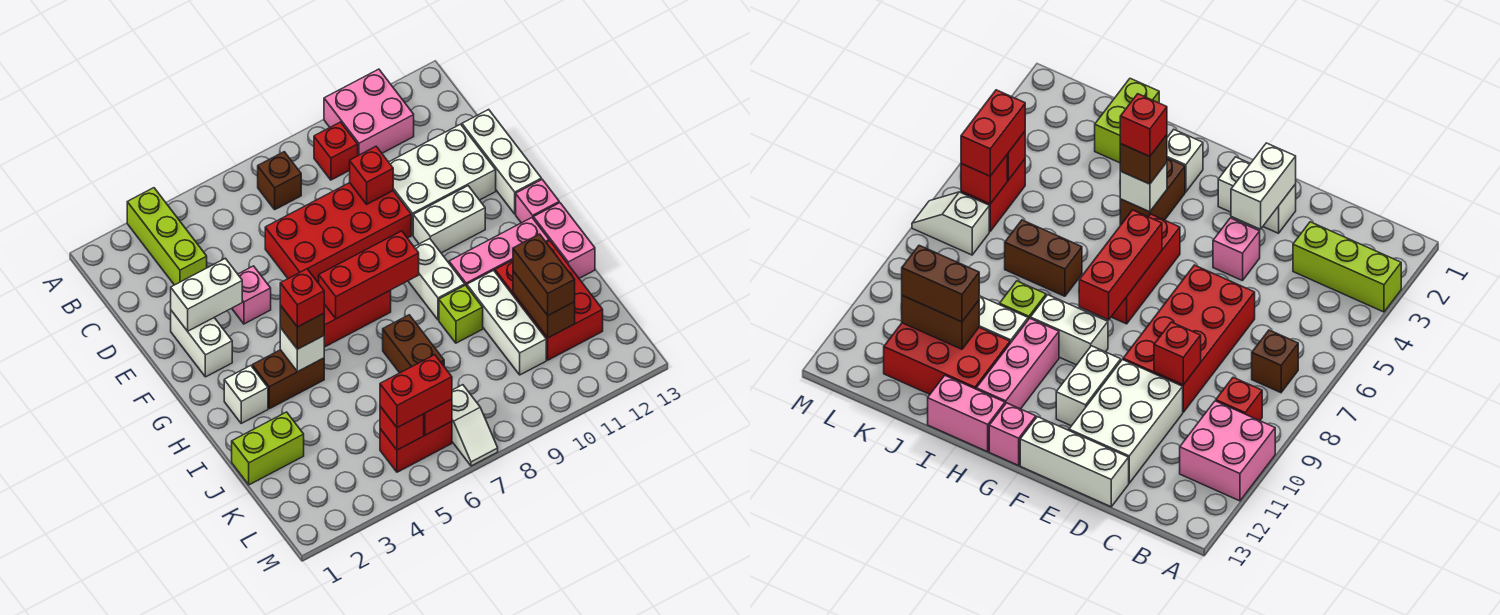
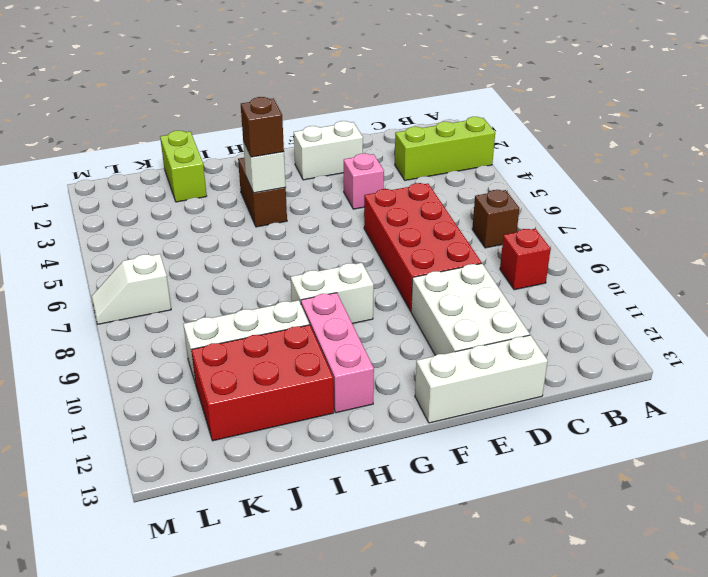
none -> pink brick A10:B11 level 1
none -> white brick F10:F11 level 1
none -> red brick G5:G7 level 1
none -> pink brick G13 level 1

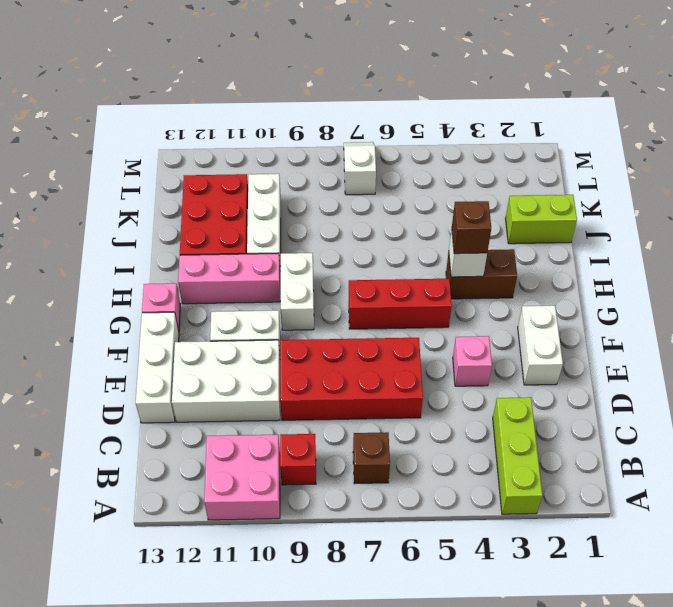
none -> white brick H2 level 1
none -> pink brick H13:I13 level 1
none -> brown brick I7:J7 level 1
none -> lime brick I9 level 1

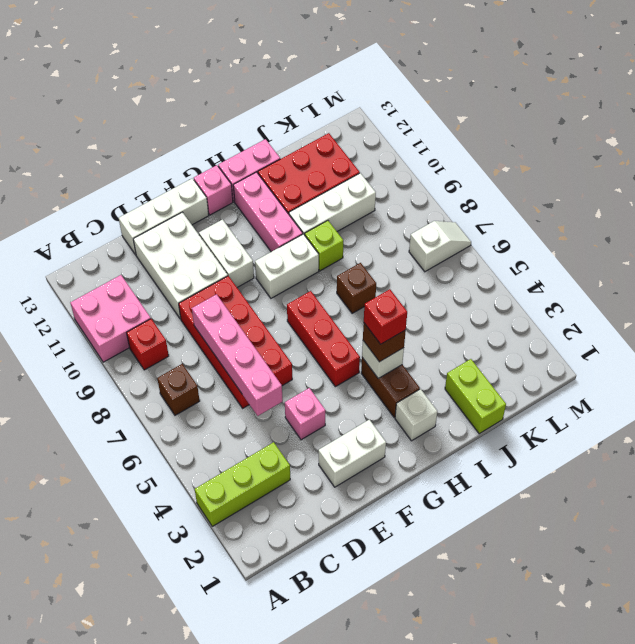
pink brick D5:D8 level 2 -> none
brown brick I7 level 1 -> brown brick I7:J7 level 1
none -> red brick L5:L6 level 1
none -> red brick D9 level 2
none -> white brick E2:E3 level 2
none -> red brick G6:G8 level 2

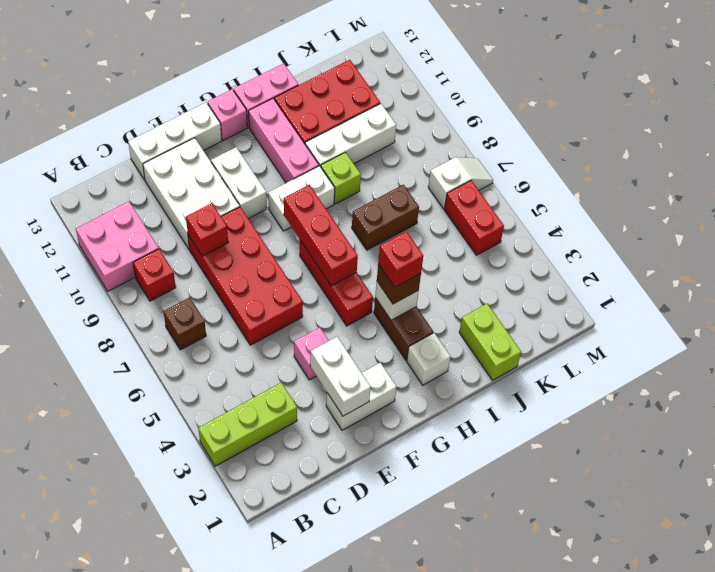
none -> brown brick J11:K11 level 2
none -> red brick L5 level 2
none -> red brick L6 level 2
none -> brown brick J11:K11 level 3

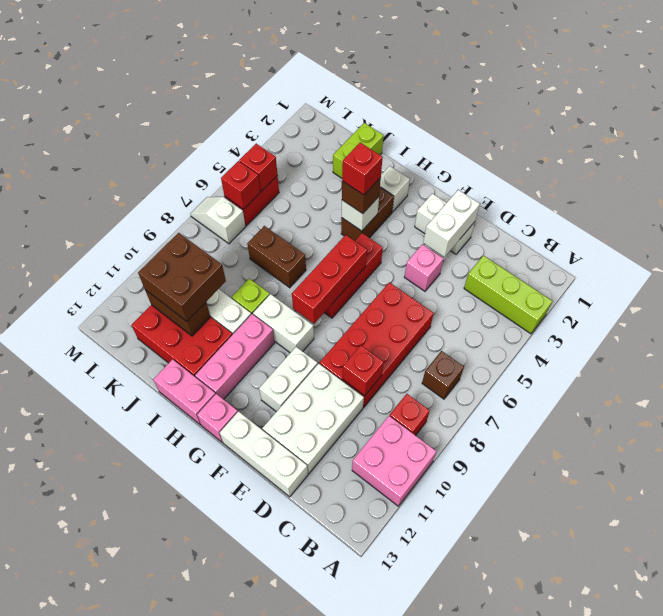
brown brick J10:K11 level 3 -> brown brick J11:K11 level 3
none -> red brick L5:L6 level 3

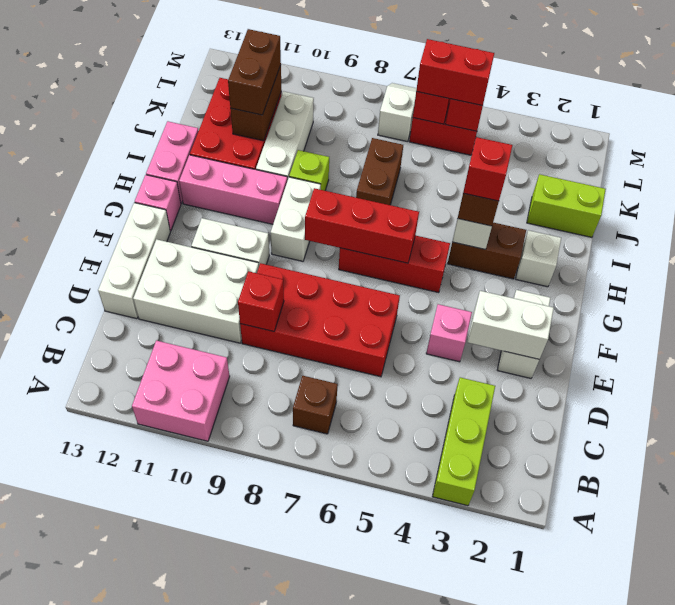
none -> red brick B9 level 1

